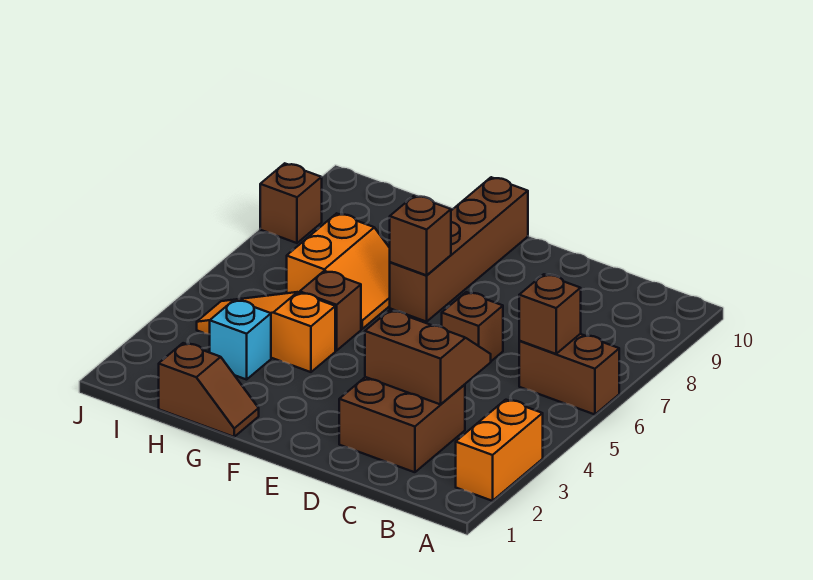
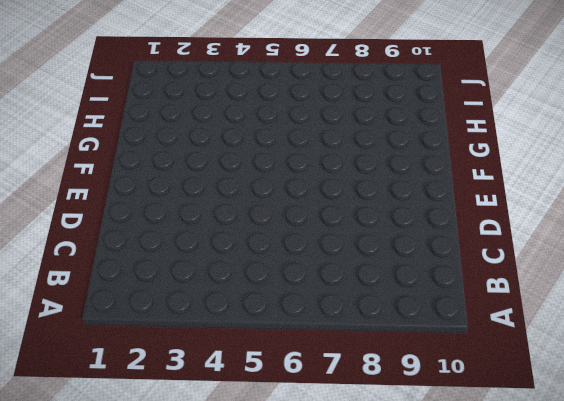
none -> orange brick A2:A3 level 1
none -> brown brick A6:B6 level 1
none -> brown brick C2:D3 level 1

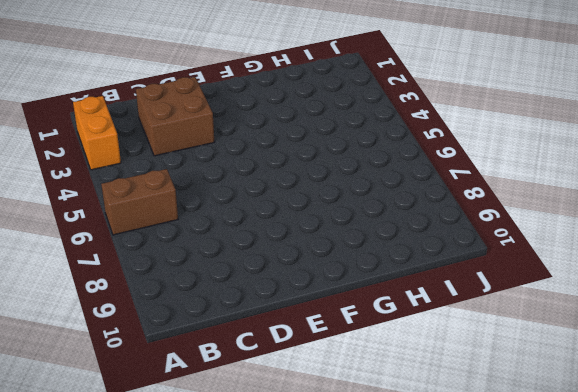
none -> brown brick D6 level 1
none -> brown brick F7:F10 level 1
none -> brown slope G1:H1 level 1 top H

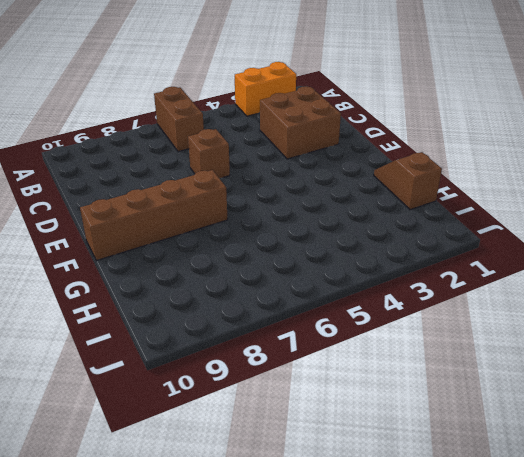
none -> orange slope G4:I4 level 1 top G
none -> brown brick G5 level 1
none -> orange slope G6:H7 level 1 top H

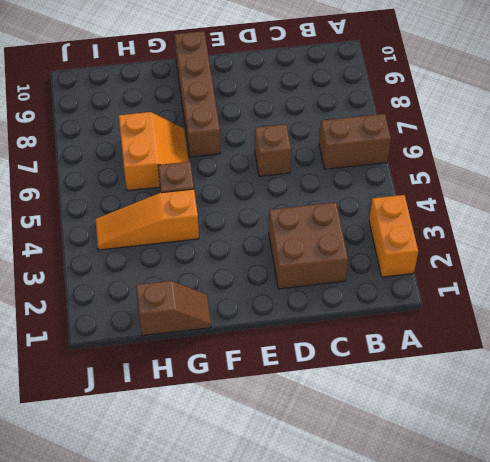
none -> cyan brick H3 level 1
none -> brown brick J8 level 1
none -> brown brick B6 level 2

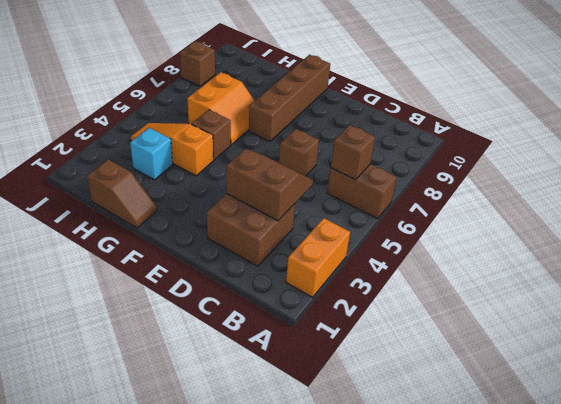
none -> brown brick F7 level 2

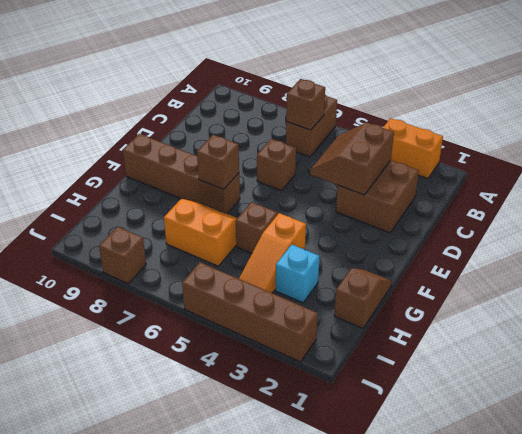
brown brick J2:J5 level 1 -> none

